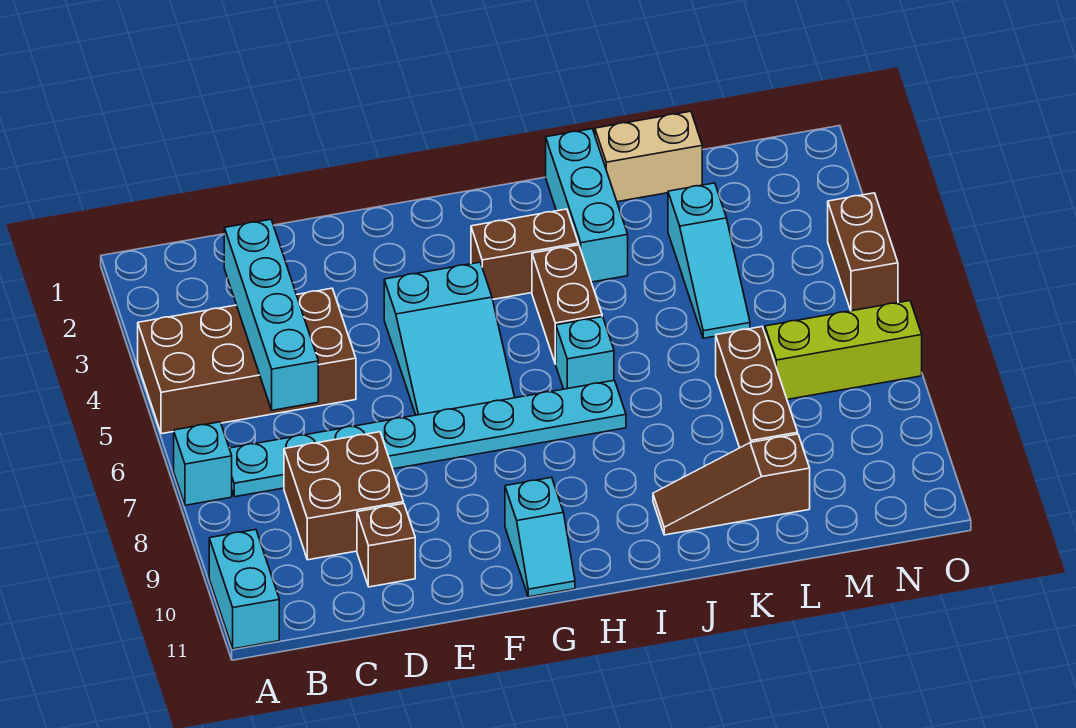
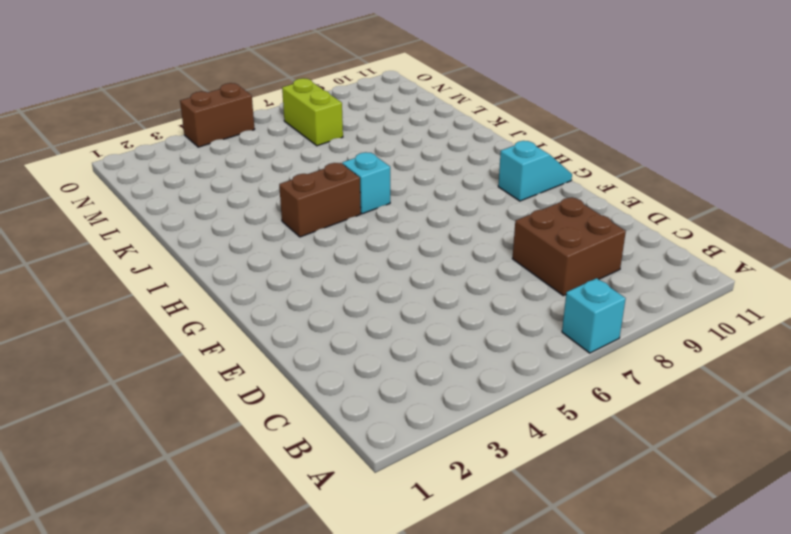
lime brick M7:N7 level 1 -> lime brick M7:O7 level 1
none -> brown brick A4:D5 level 1
none -> cyan brick A10:A11 level 1
none -> cyan plate B7:I7 level 1

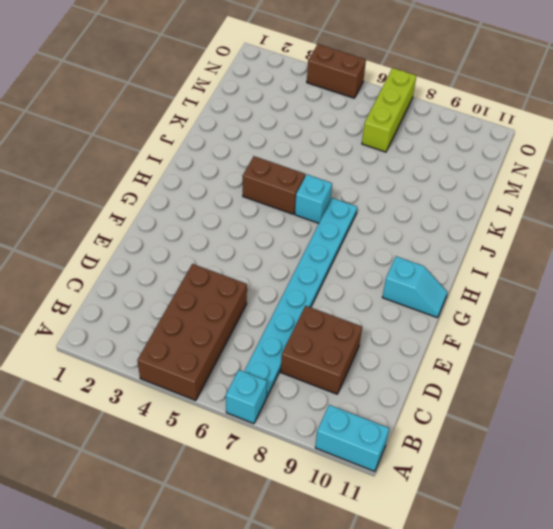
none -> brown brick D10 level 1
none -> cyan slope F4:G6 level 1 top 4
none -> brown brick H3:I3 level 1

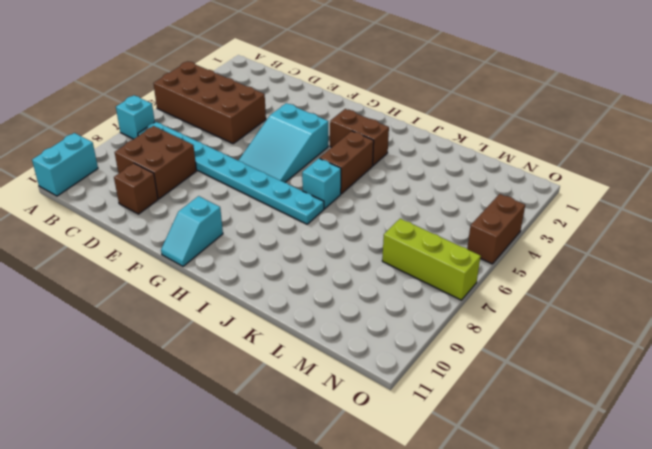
none -> cyan brick J1:J3 level 1
none -> brown slope J10:L10 level 1 top L
none -> tan brick K1:L1 level 1

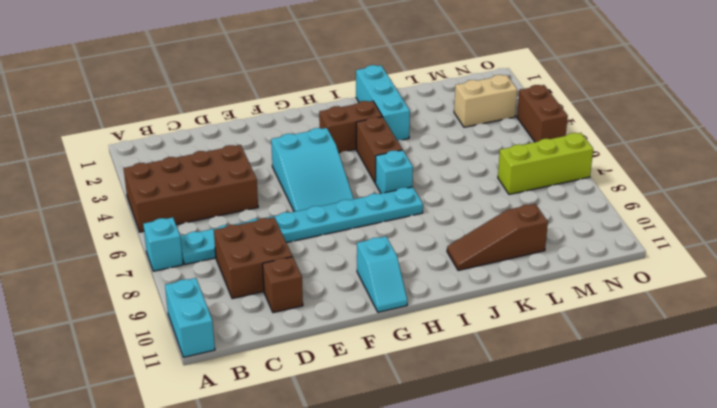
tan brick M3:N3 level 1 -> tan brick K1:L1 level 1
none -> cyan slope L3:L5 level 1 top 3
none -> brown brick L7:L9 level 1
none -> cyan brick C3:C6 level 2

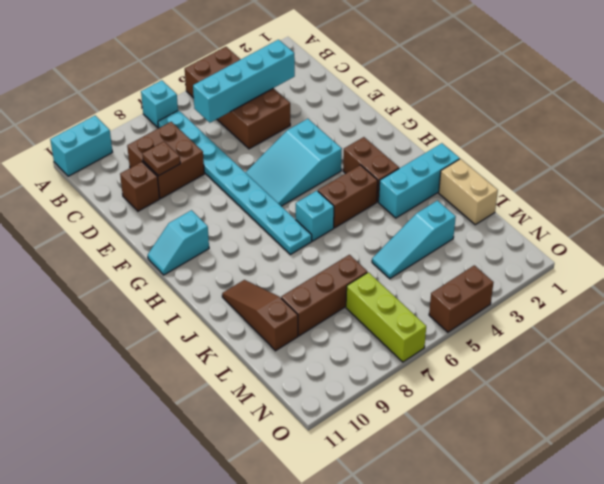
brown plate D9 level 2 -> none

